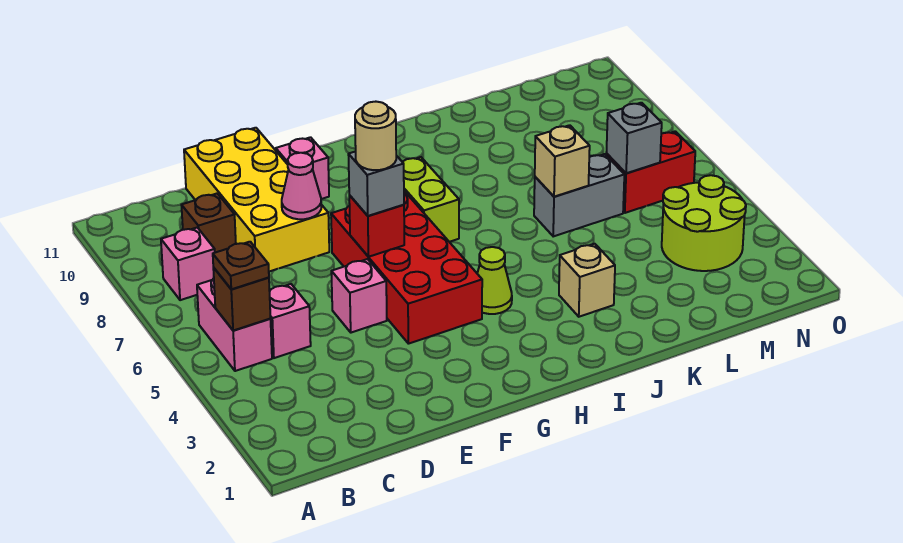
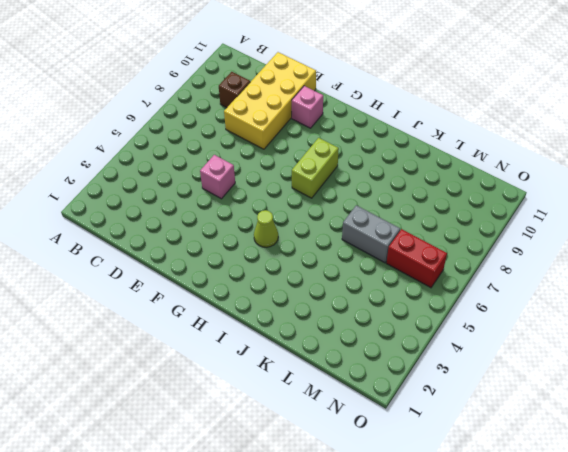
none -> pink brick B5:B6 level 1
none -> pink brick B8 level 1
none -> pink brick C5 level 1

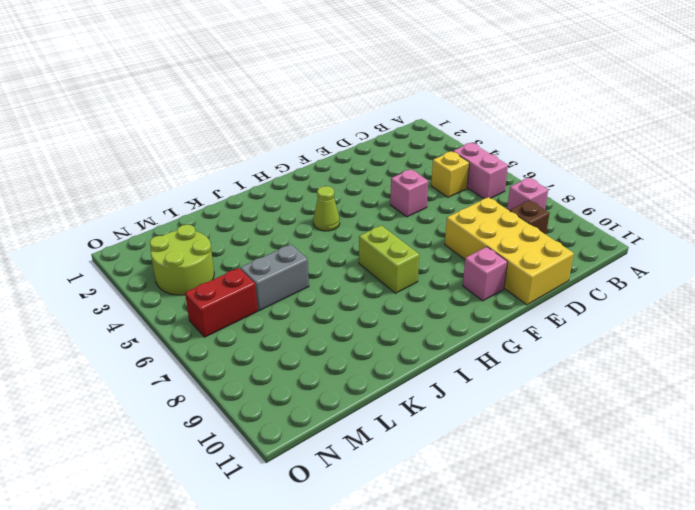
yellow brick C5 level 1 -> pink brick C5 level 1
none -> red brick F4:G7 level 1
none -> tan brick J3 level 1
none -> brown brick B5 level 2

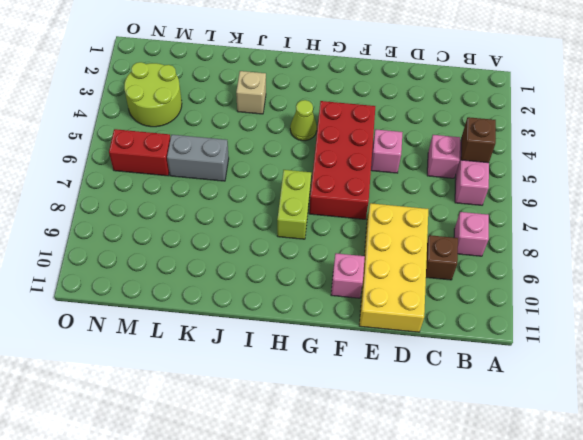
none -> pink cone E8 level 2
none -> red brick F6 level 2
none -> tan brick K6 level 2

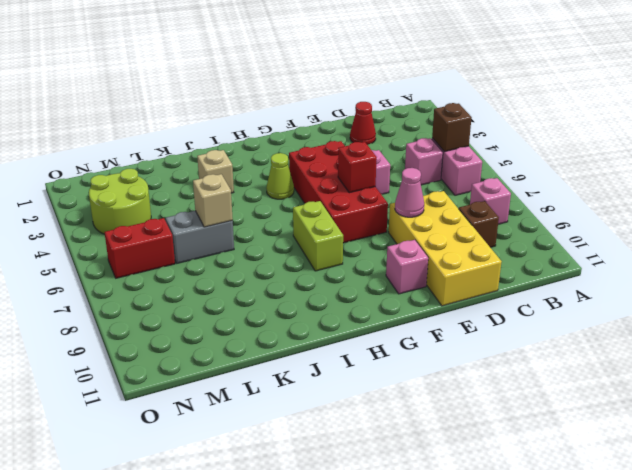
red cone D2 level 1 -> none
none -> grey brick M6 level 2
none -> brown plate B5 level 3
none -> grey brick F6 level 3

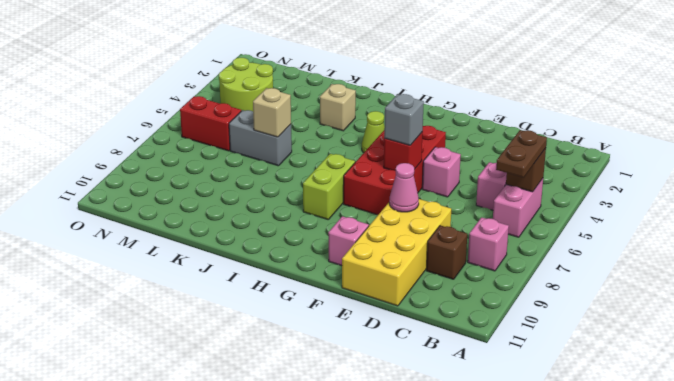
brown plate B5:B6 level 3 -> brown plate B5 level 3
none -> grey brick M6 level 2
none -> tan round brick F6 level 4

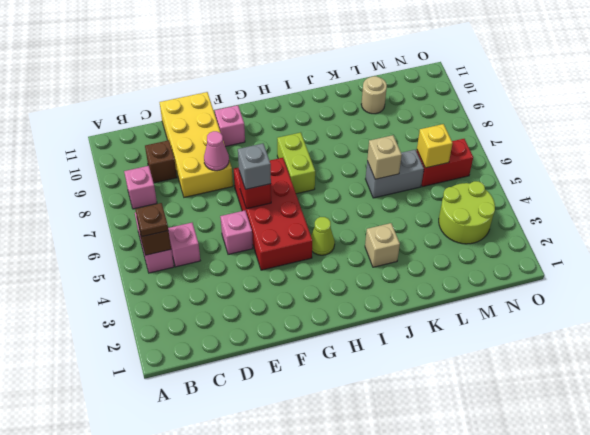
tan round brick L10 level 1 -> tan round brick F6 level 4
yellow brick M6 level 2 -> grey brick M6 level 2

